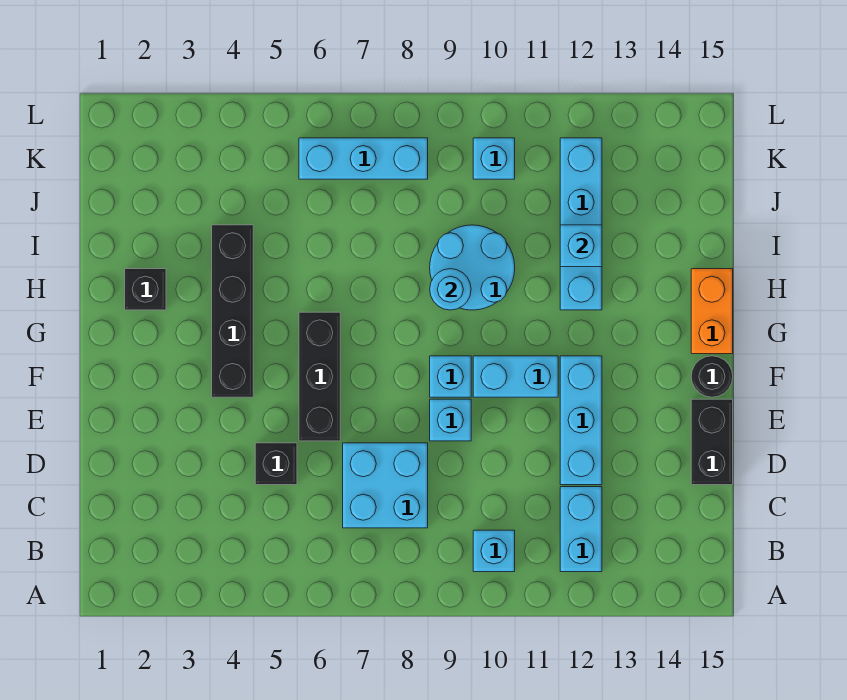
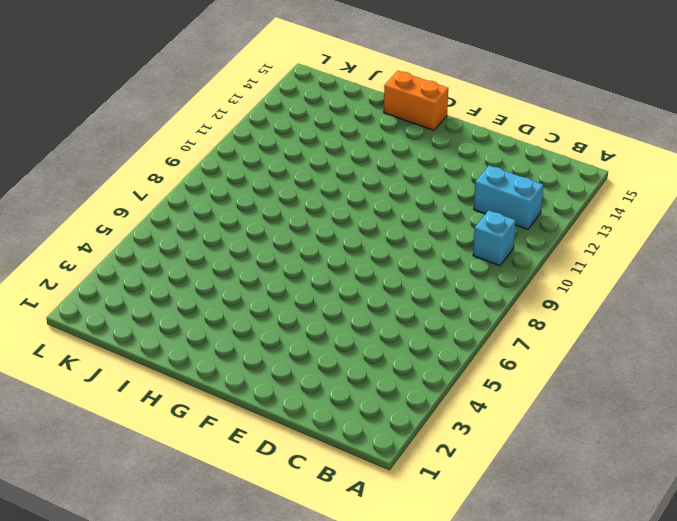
none -> cyan brick C7:D8 level 1
none -> black brick D5 level 1
none -> cyan brick D12:F12 level 1

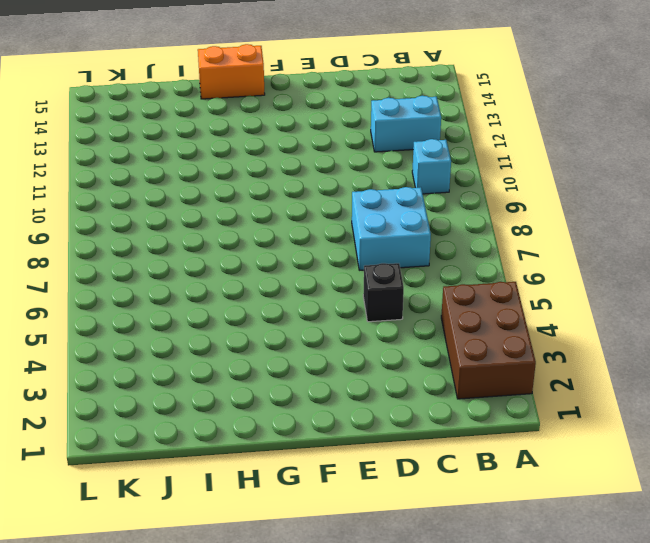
brown brick A2:B4 level 1 -> none
none -> cyan brick D12:F12 level 1
none -> black brick D15:E15 level 1
none -> black brick E6:G6 level 1

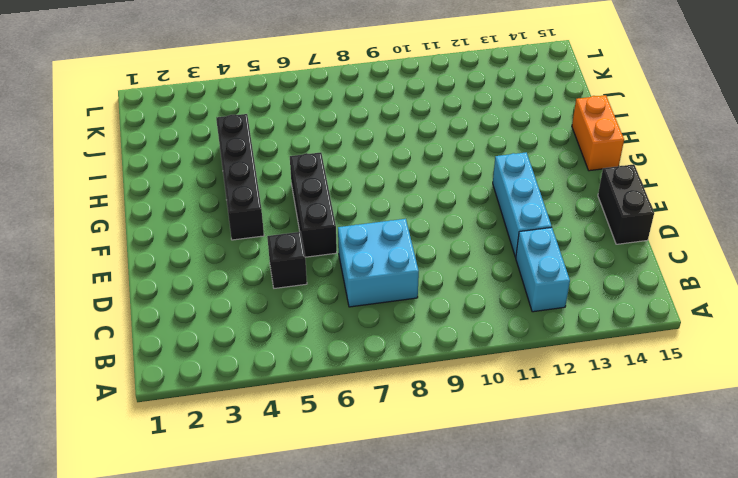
none -> cyan brick B10 level 1
none -> cyan brick E9 level 1
none -> cyan brick F9 level 1

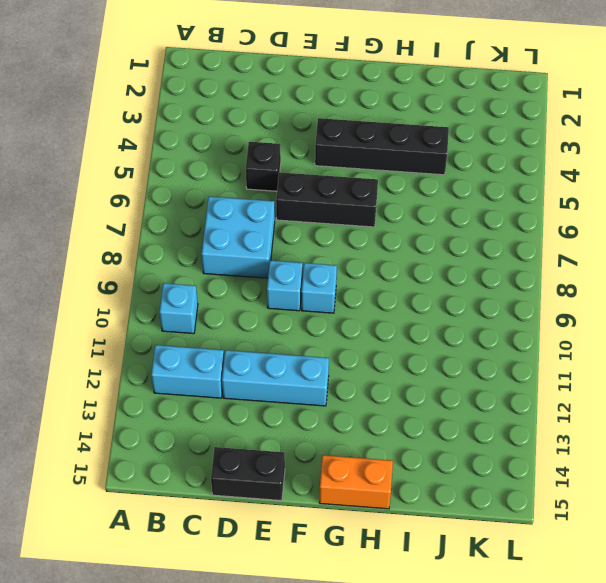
none -> cyan brick F10:F11 level 1
none -> black round brick F15 level 1
none -> black brick H2 level 1

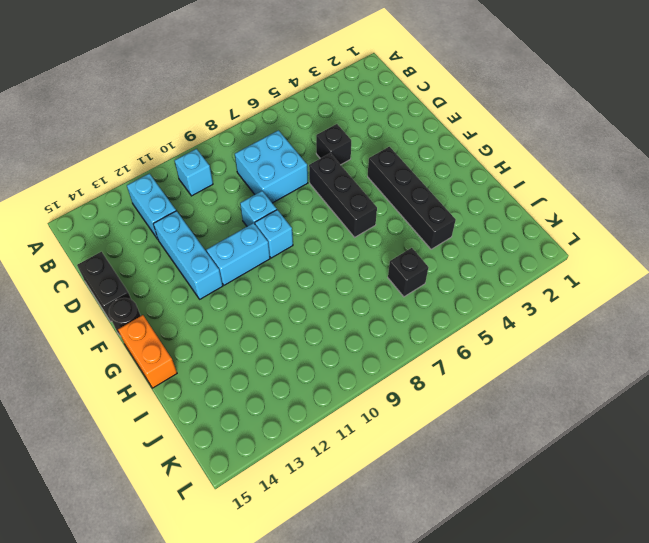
black brick J6 level 1 -> black brick H2 level 1
none -> cyan round brick H9:I10 level 1
none -> cyan brick H12:K12 level 1
none -> cyan brick K6:K8 level 1

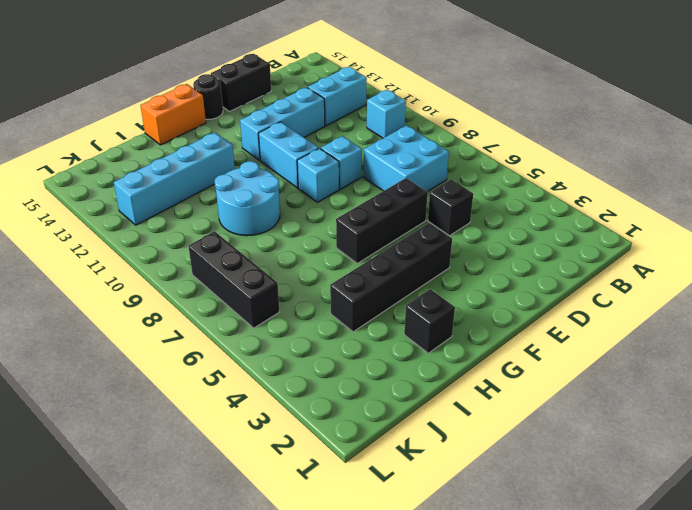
black brick K6:K8 level 1 -> cyan brick K6:K8 level 1
none -> cyan brick K10 level 1
none -> cyan round brick H9 level 2
none -> cyan brick I12 level 2

